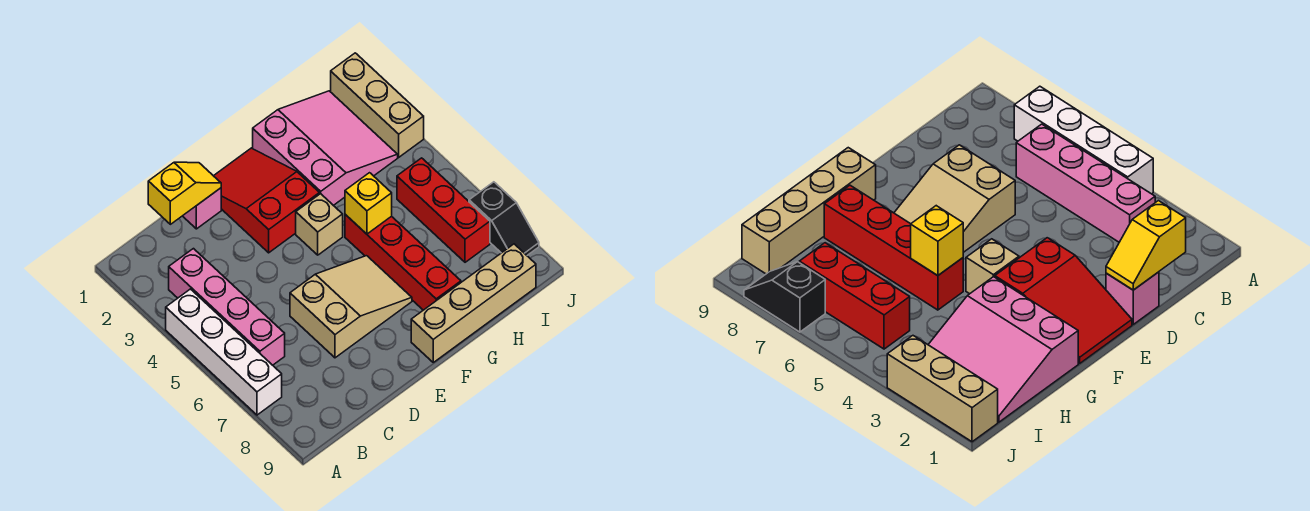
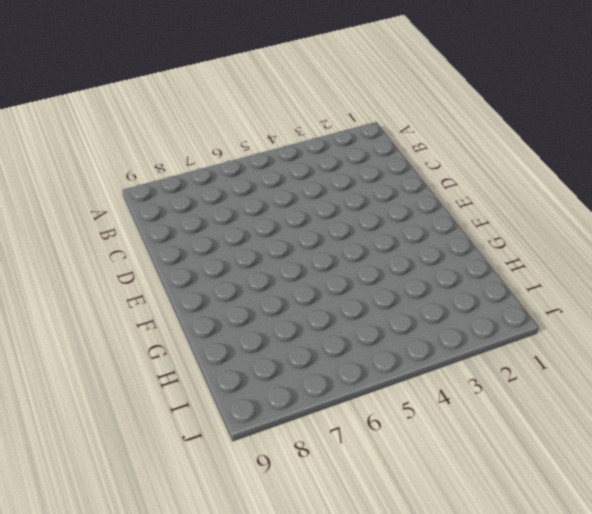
none -> white brick A4:A7 level 1
none -> pink brick B3:B6 level 1
none -> pink brick D1 level 1

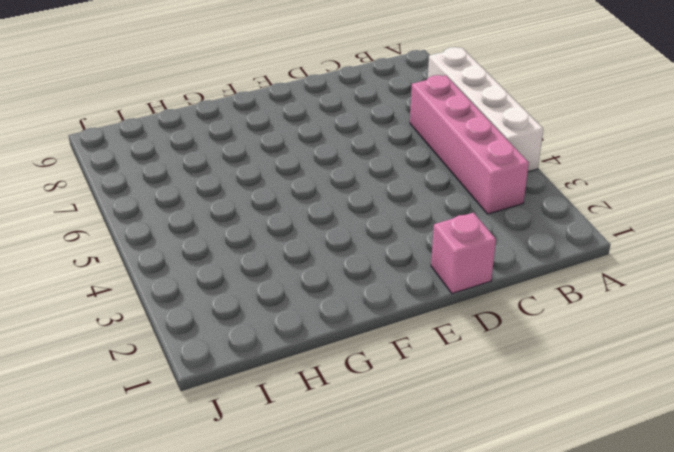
none -> tan slope D6:F7 level 1 top D
none -> red slope E1:F3 level 1 top 3
none -> tan brick F4 level 1

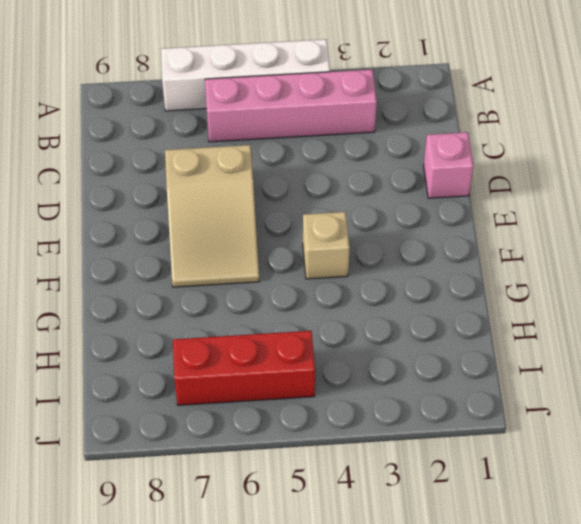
none -> red slope E1:F3 level 1 top 3
none -> tan brick F9:I9 level 1
none -> pink slope G1:I3 level 1 top G

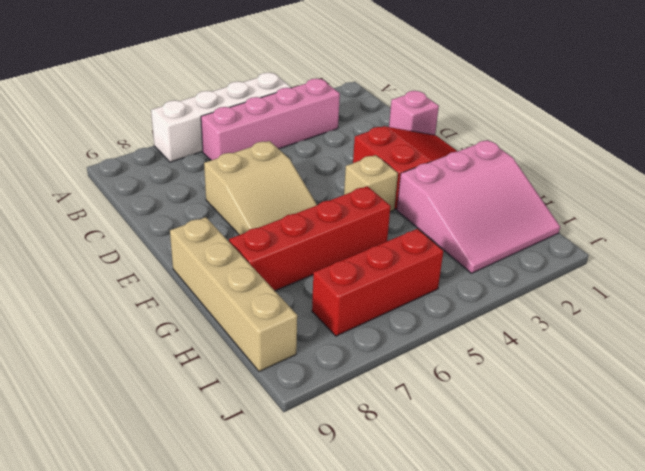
none -> tan brick J1:J3 level 1
none -> black slope J7:J8 level 1 top 7
none -> yellow slope C1:D1 level 2 top C

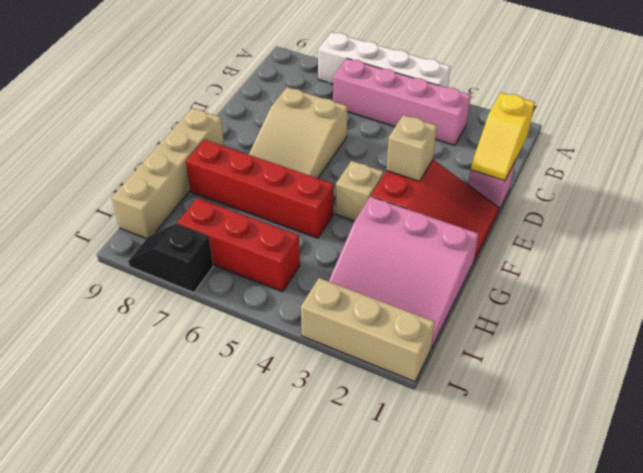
tan brick E3 level 2 -> none
none -> yellow brick G5 level 2

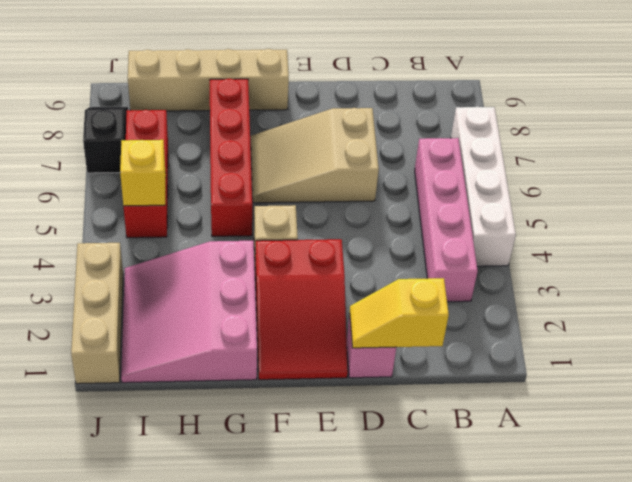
yellow brick I5 level 2 -> yellow brick G5 level 2

